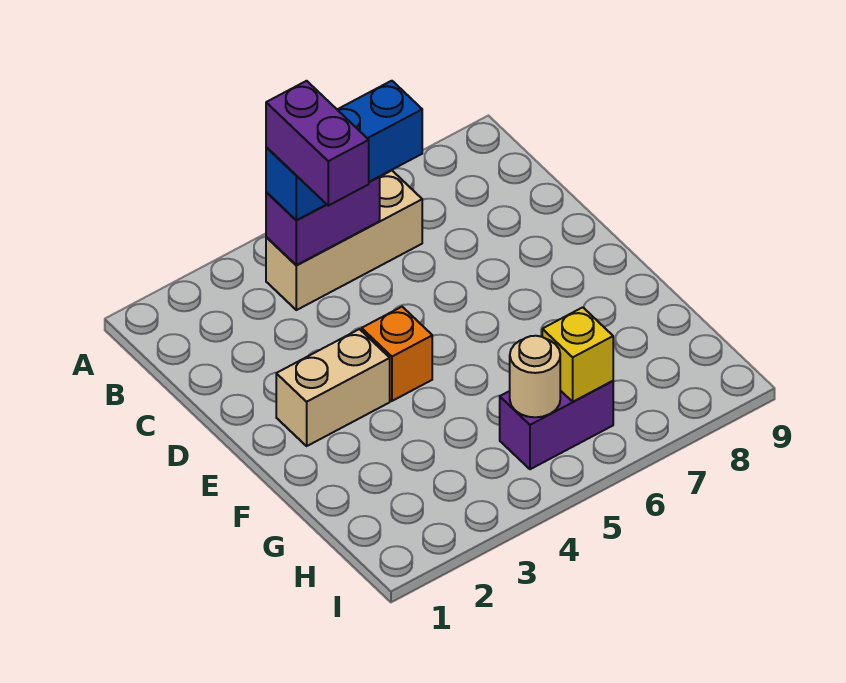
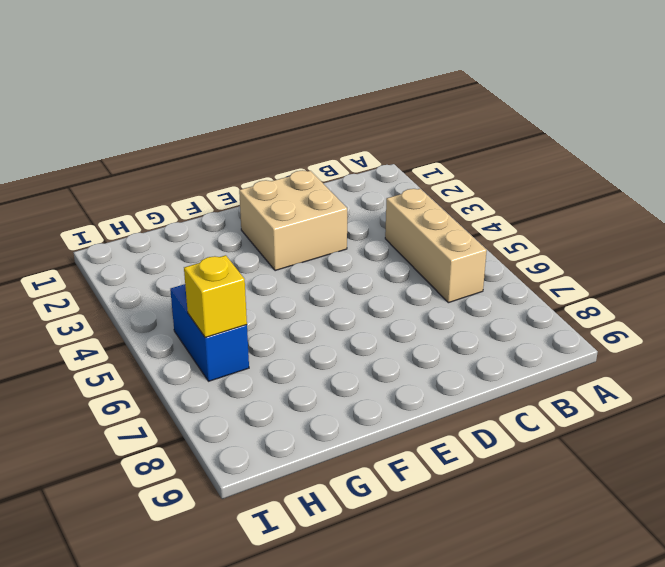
tan brick D2:E3 level 1 -> tan brick E2:E3 level 1
blue brick H5:H6 level 1 -> purple brick H5:H6 level 1
none -> orange brick E4 level 1
none -> purple brick B4:B5 level 2

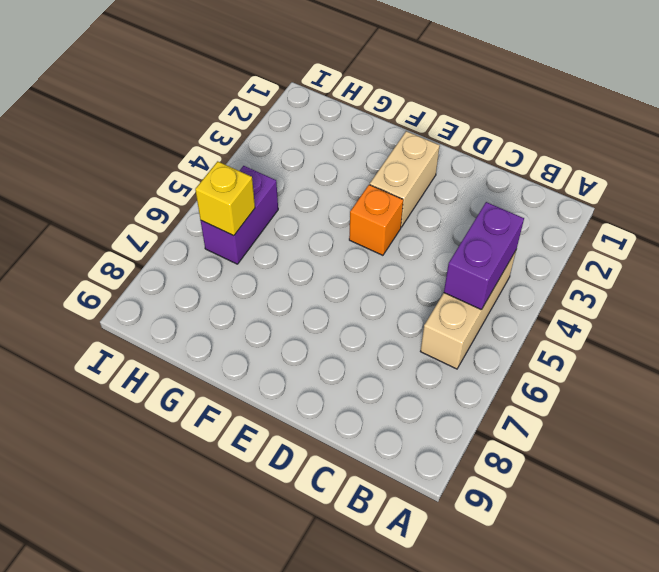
none -> tan round brick H5 level 2
none -> blue brick B4:B6 level 3

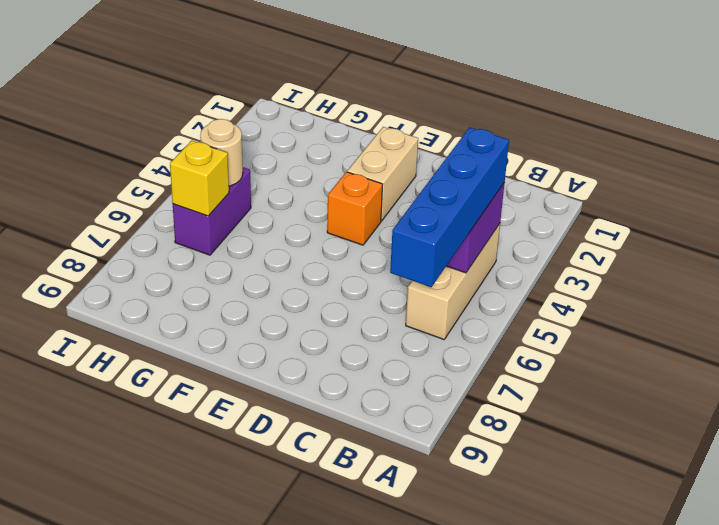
blue brick B4:B7 level 3 -> blue brick B4:B6 level 3
none -> purple brick B4:C4 level 4

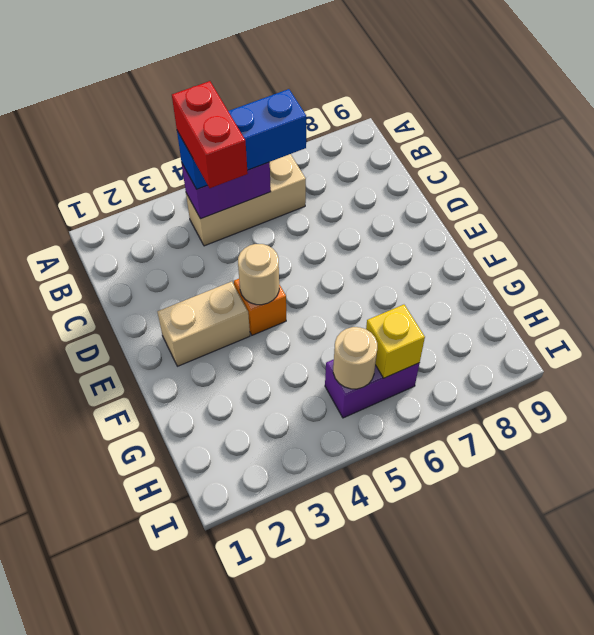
red brick B4:C4 level 4 -> purple brick B4:C4 level 4
tan round brick E4 level 2 -> none

